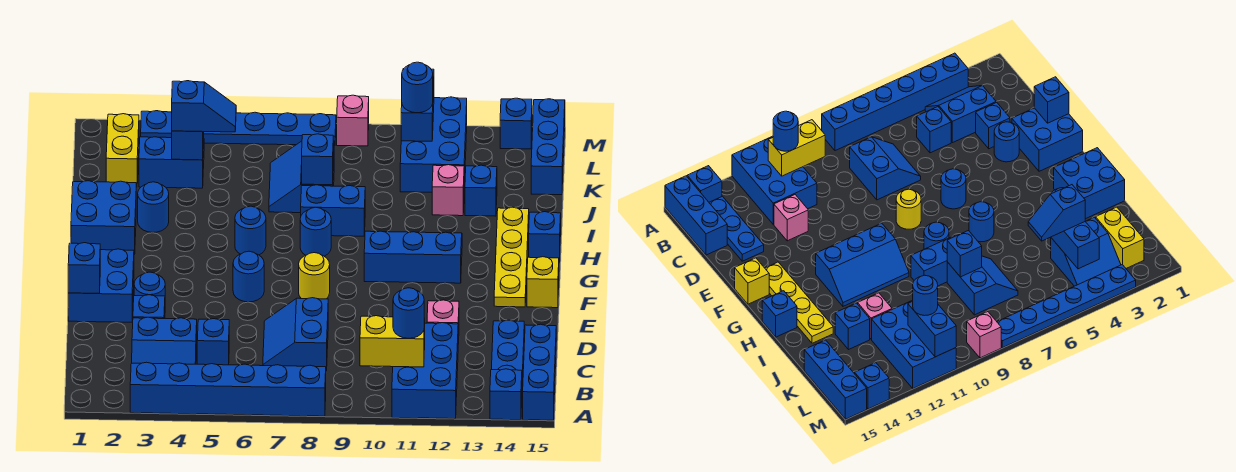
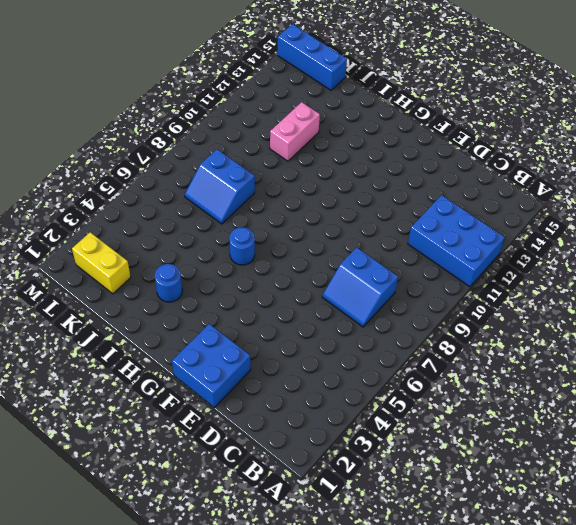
pink brick J11:J12 level 1 -> pink brick J12 level 1
none -> blue brick A3:A8 level 1
none -> blue brick A14 level 1
none -> blue brick A15:C15 level 1
none -> blue slope B3:C4 level 1 top C

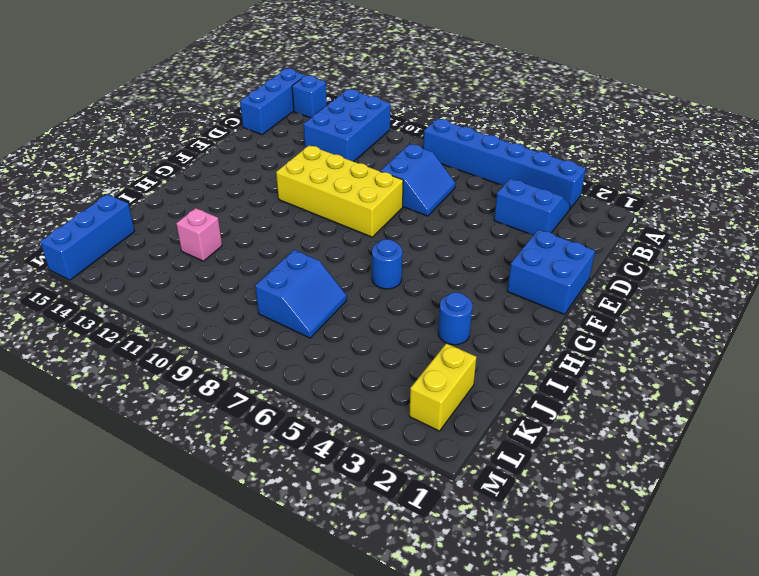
yellow brick E8:F11 level 1 -> yellow round brick F8 level 1
none -> blue plate B14:D14 level 1
none -> blue brick C5 level 1
none -> blue brick D3 level 1
none -> pink brick D12 level 1

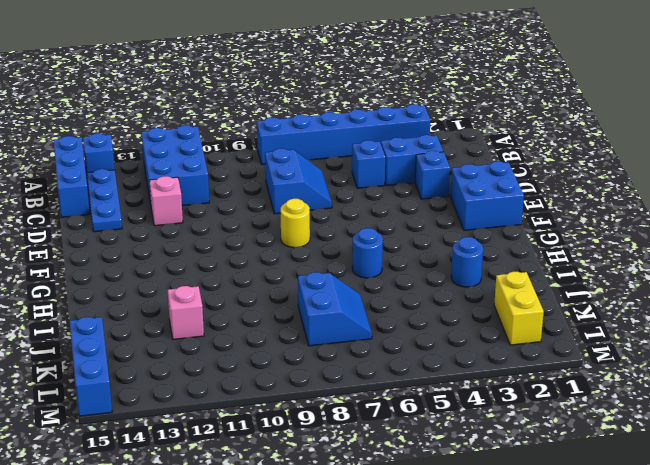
none -> blue round brick E3 level 1
none -> blue round brick F6 level 1
none -> yellow plate F14:I14 level 1
none -> yellow brick F15 level 1

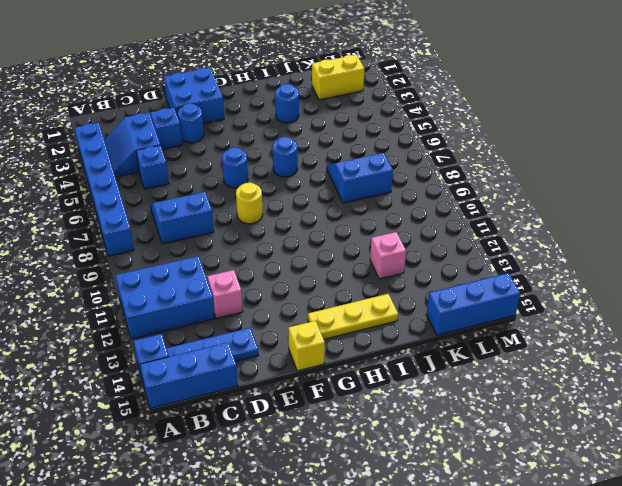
yellow plate G14:I14 level 1 -> yellow plate F14:I14 level 1
none -> blue slope G10:H12 level 1 top G
none -> blue brick H1:I2 level 1
none -> blue round brick H8 level 1
none -> blue brick H15 level 1

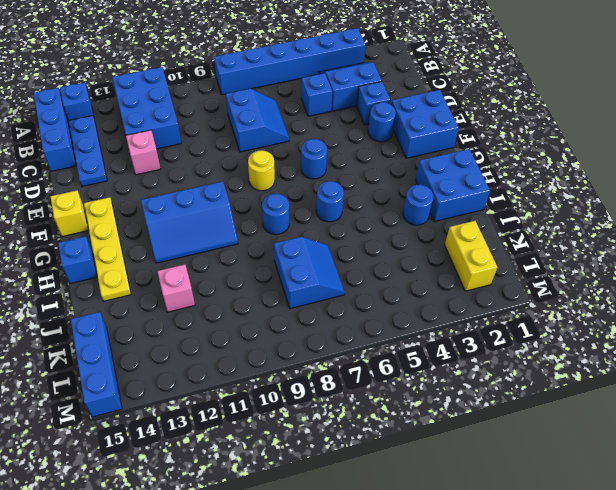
none -> blue brick I8:I9 level 1
none -> blue brick J13 level 1
none -> blue slope K3:L4 level 1 top K
none -> blue brick K11:M12 level 1

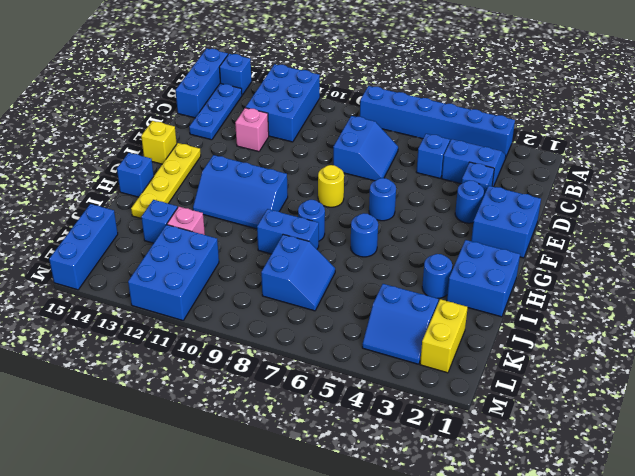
none -> blue plate M3:M8 level 1
none -> pink brick M9 level 1
none -> blue brick M14 level 1
none -> yellow brick B10:B11 level 2

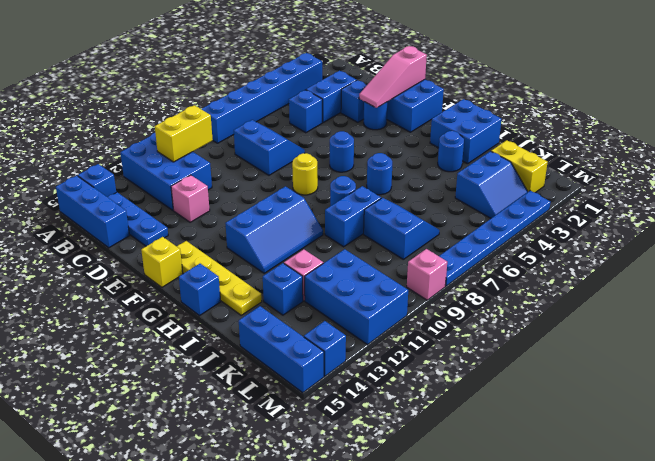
pink slope E1:E3 level 2 top 1 -> blue brick E1 level 2
none -> blue brick J8 level 2
none -> blue brick K4:L4 level 2
none -> blue brick L11:M11 level 2
none -> blue round brick B11 level 3

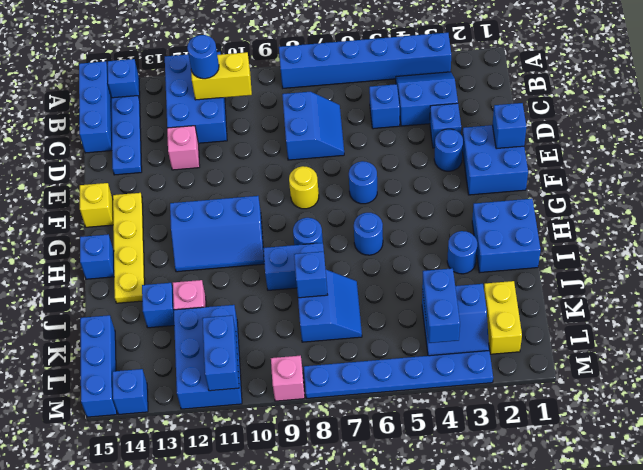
none -> blue slope K4:K5 level 3 top 4
none -> blue round brick L11 level 3

